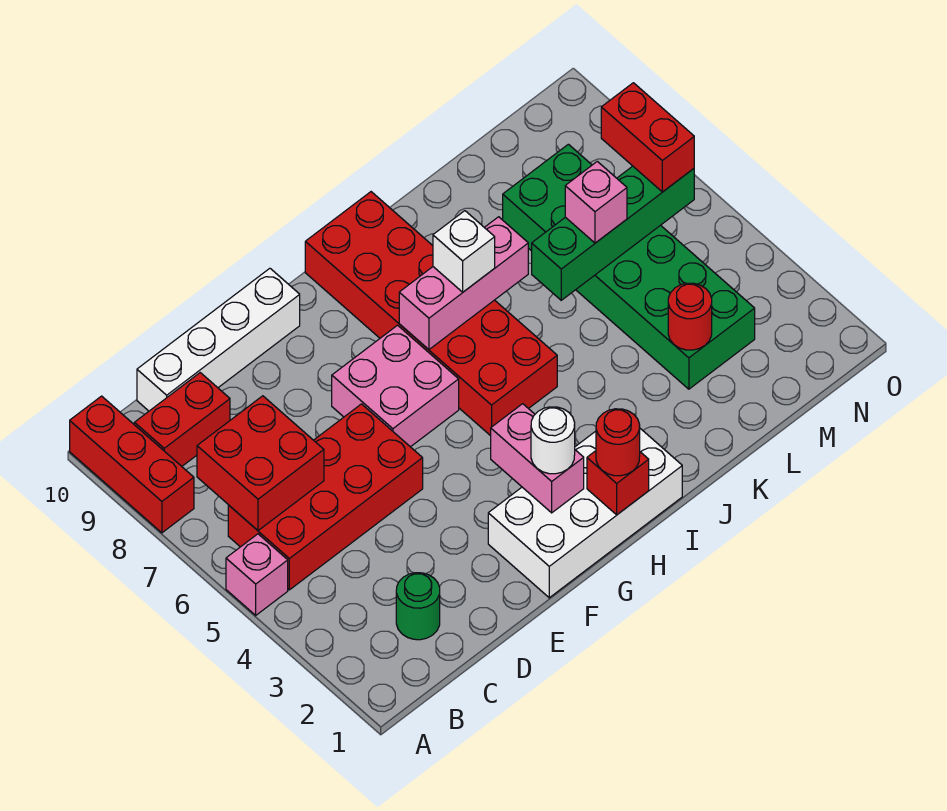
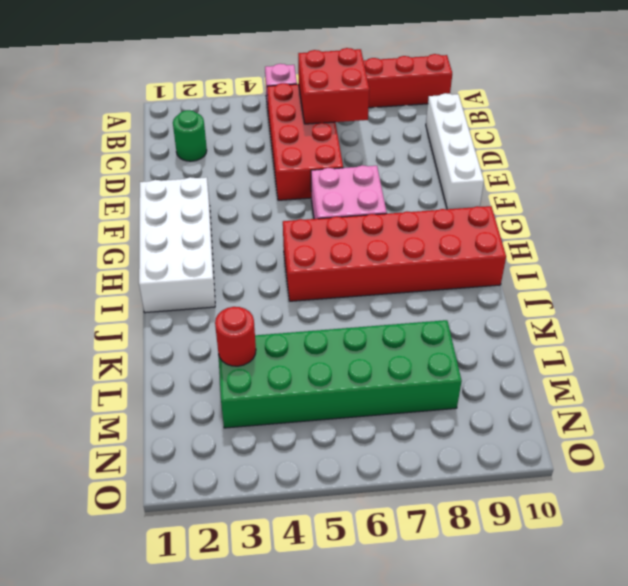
none -> red brick B9:C9 level 1
none -> pink brick G2:G3 level 2
none -> red brick H1 level 2

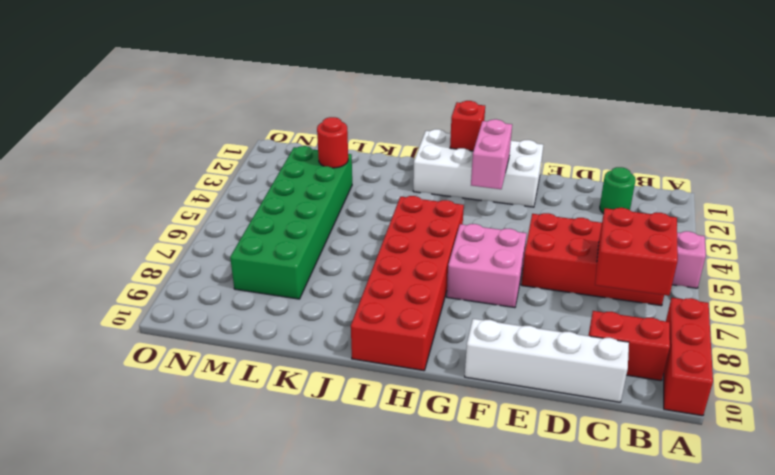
none -> pink brick H7:J7 level 2
none -> green brick K6:N6 level 2
none -> white round brick G2 level 3

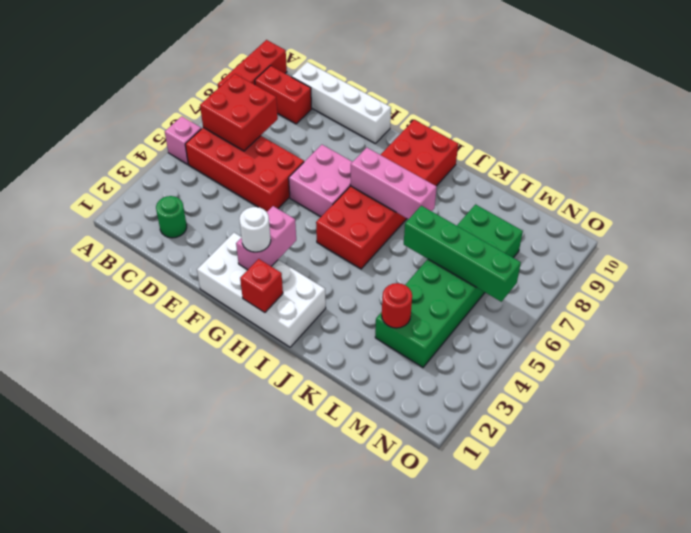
none -> red round brick H1 level 3
none -> white brick I7 level 3
none -> pink brick L6 level 3

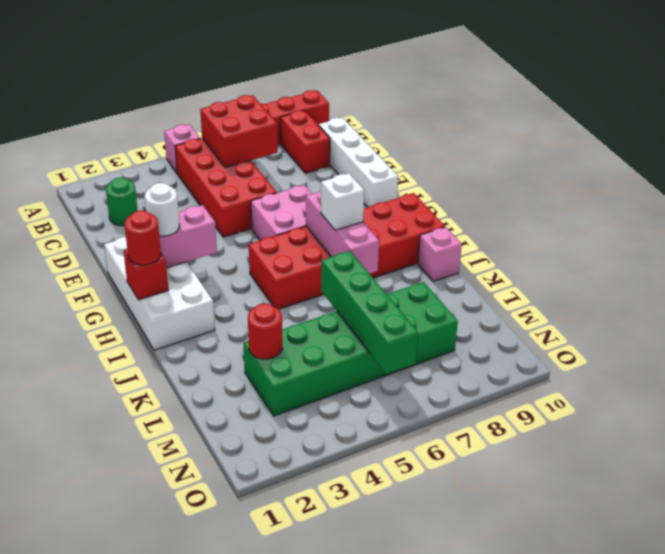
pink brick J10 level 1 -> pink brick L6 level 3
none -> red brick N6:N7 level 3

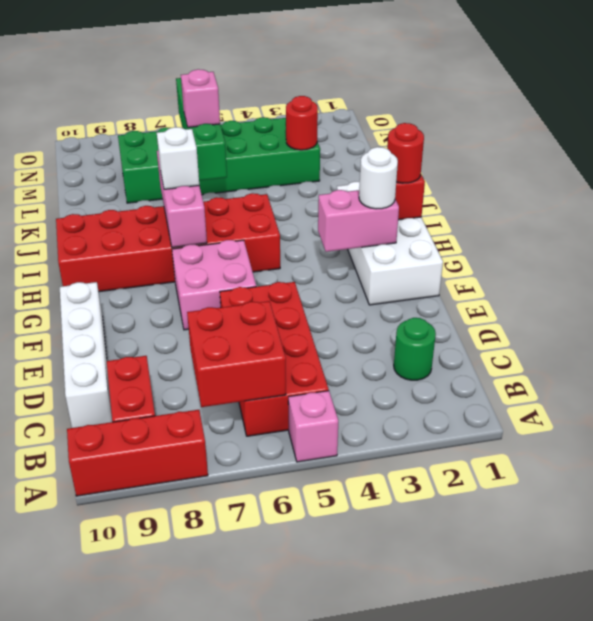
none -> red brick N6:N7 level 3

